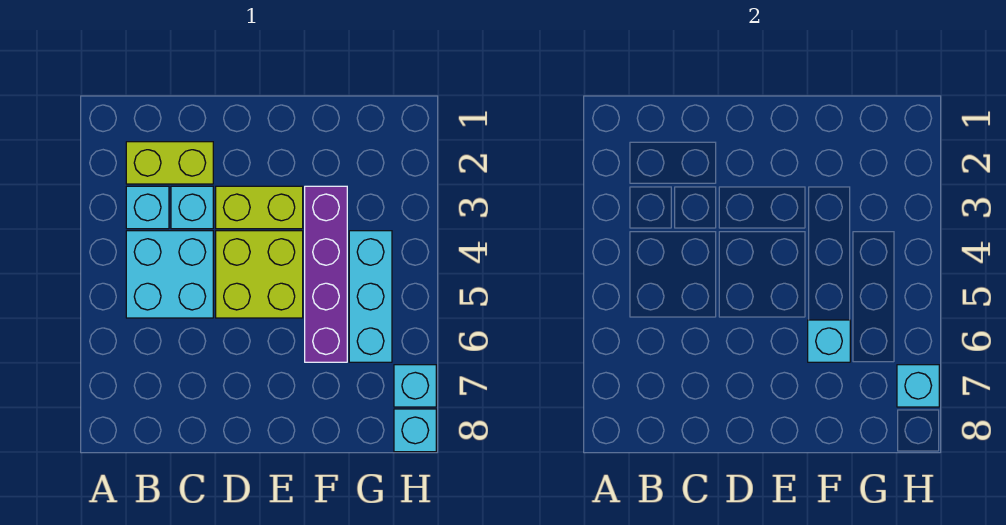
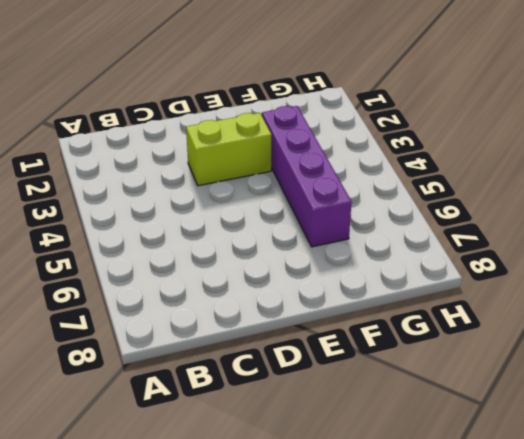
none -> lime brick B2:C2 level 1
none -> cyan brick B3 level 1
none -> cyan brick B4:C5 level 1

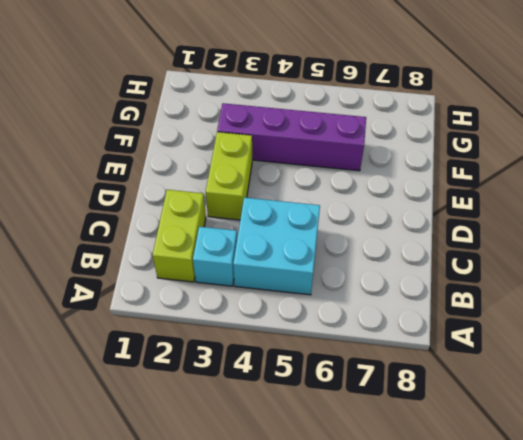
none -> cyan brick C3 level 1
none -> lime brick D4:E5 level 1
none -> cyan brick G4:G6 level 1

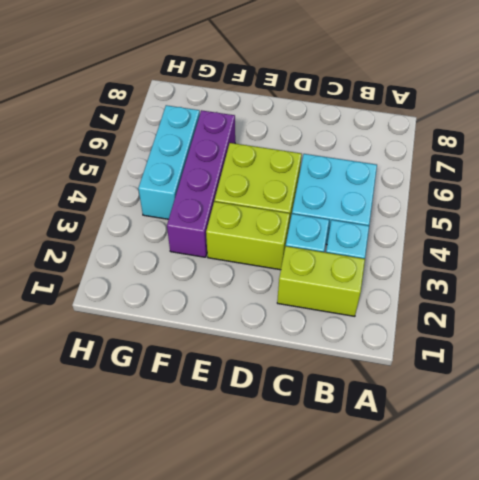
none -> cyan brick H7 level 1
none -> cyan brick H8 level 1
none -> cyan brick F6 level 2

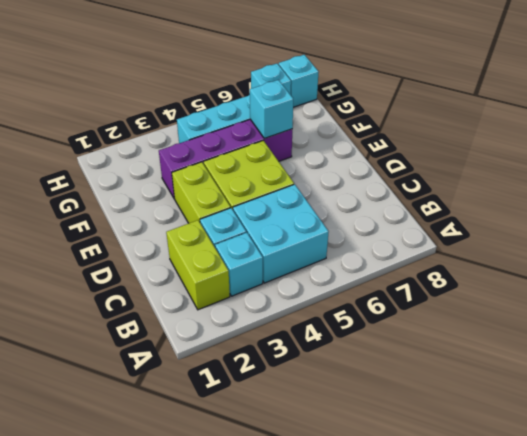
none -> cyan brick H7 level 2

